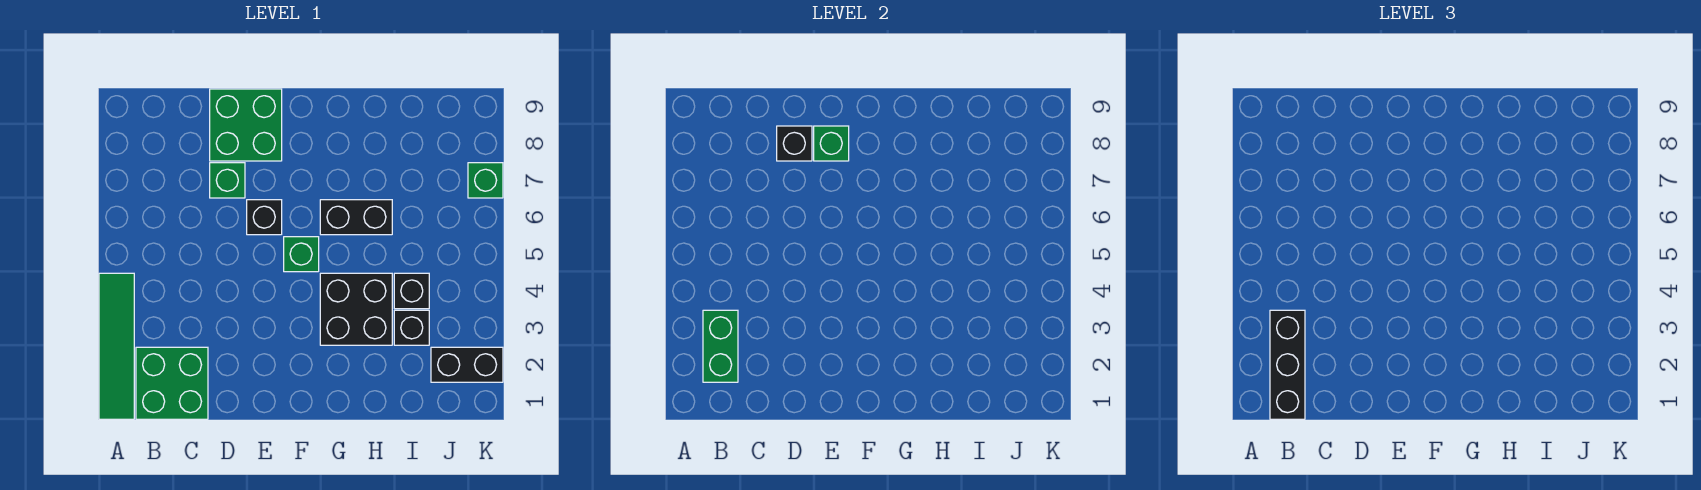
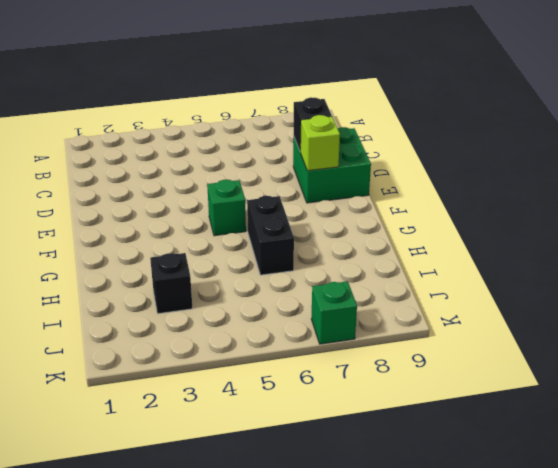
lime brick E8 level 2 -> green brick E8 level 2
none -> green tile A1:A4 level 1
none -> green brick B1:C2 level 1
none -> green brick D7 level 1

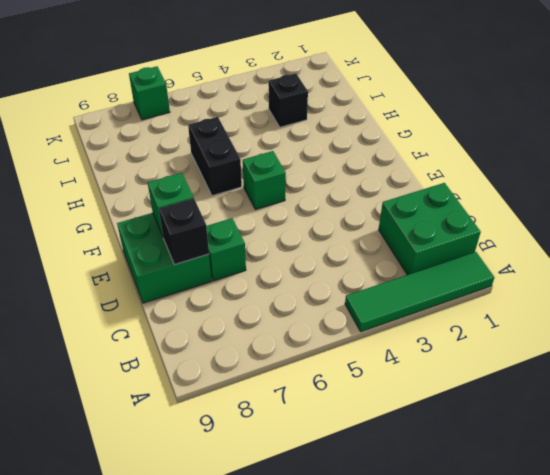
none -> black brick E6 level 1
none -> black brick G3:H4 level 1
none -> black brick I4 level 1

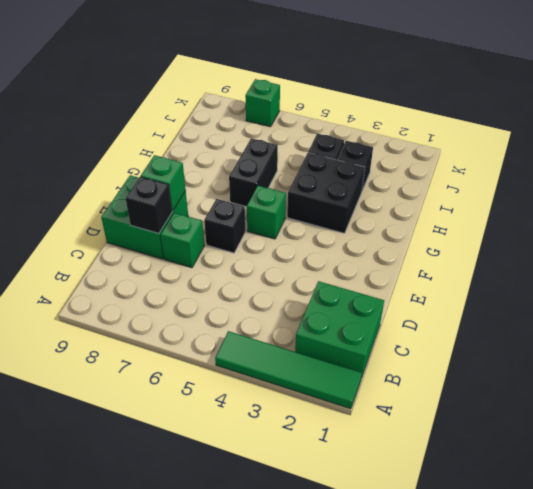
none -> black brick J2:K2 level 1
none -> green brick B2:B3 level 2
none -> black brick B1:B3 level 3

